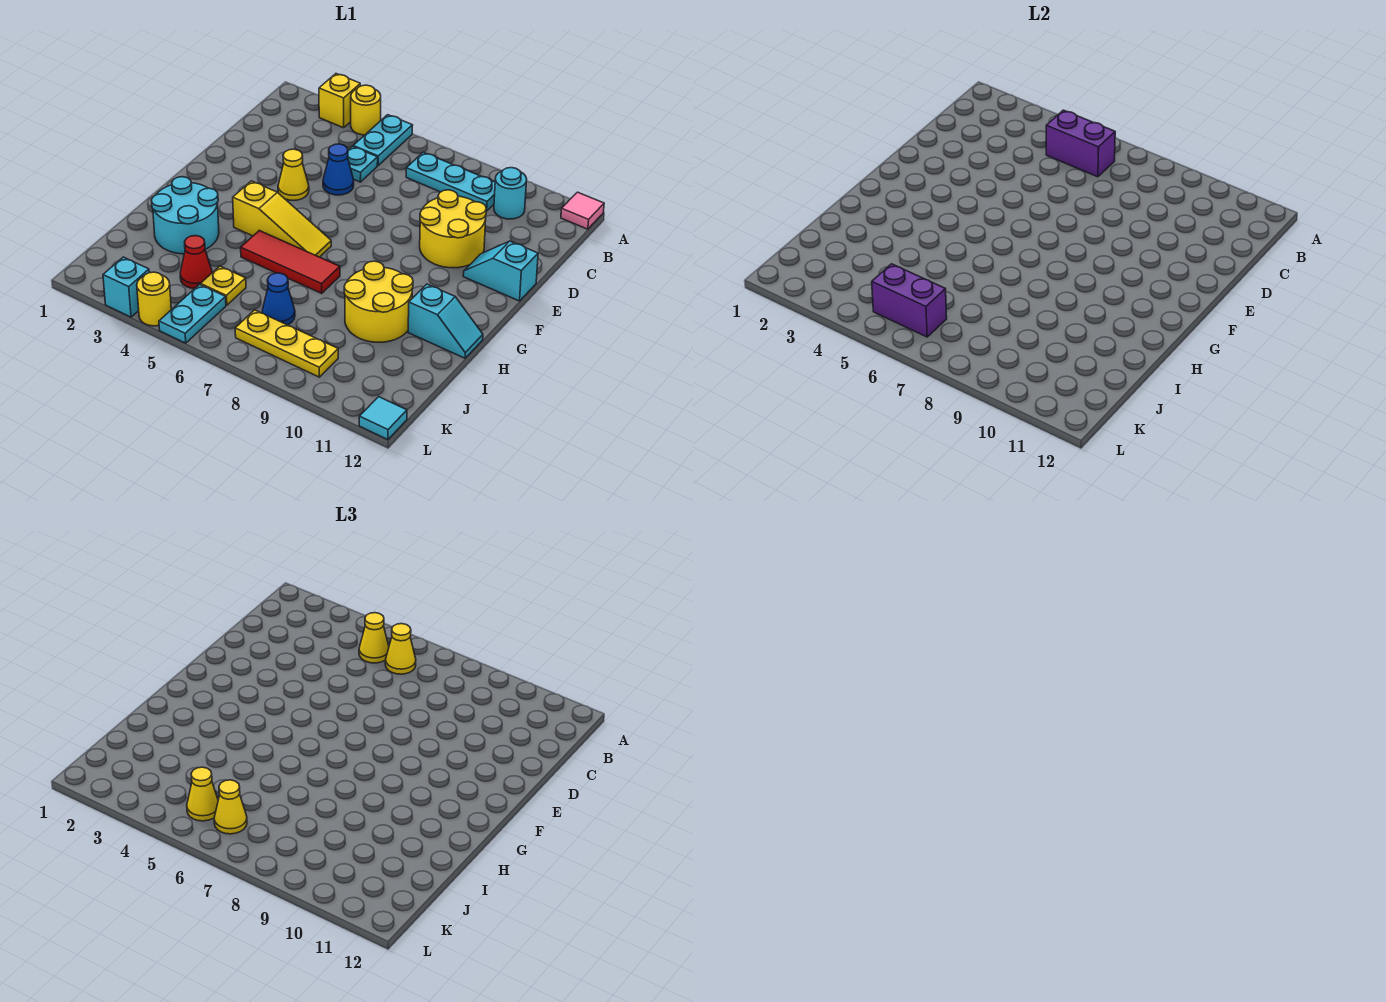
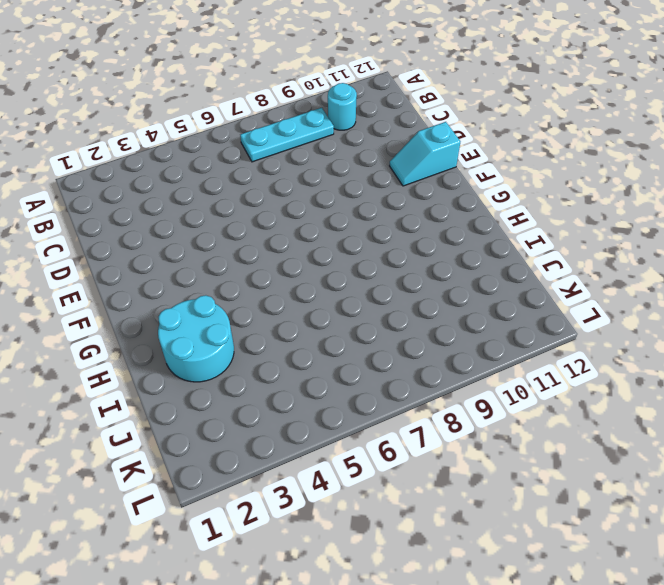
none -> yellow brick A3 level 1
none -> yellow round brick A4 level 1
none -> cyan plate A5:B5 level 1
none -> pink tile A12 level 1

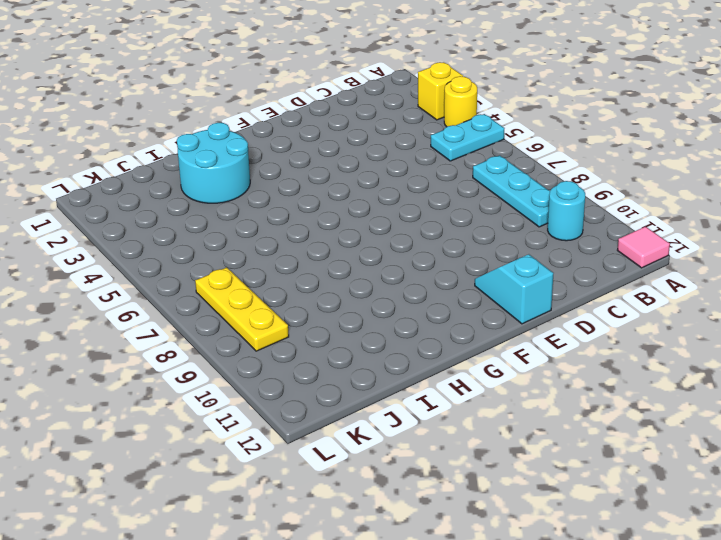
none -> cyan plate C5 level 1
none -> blue cone D5 level 1
none -> yellow round brick D9:E10 level 1
none -> yellow cone E4 level 1

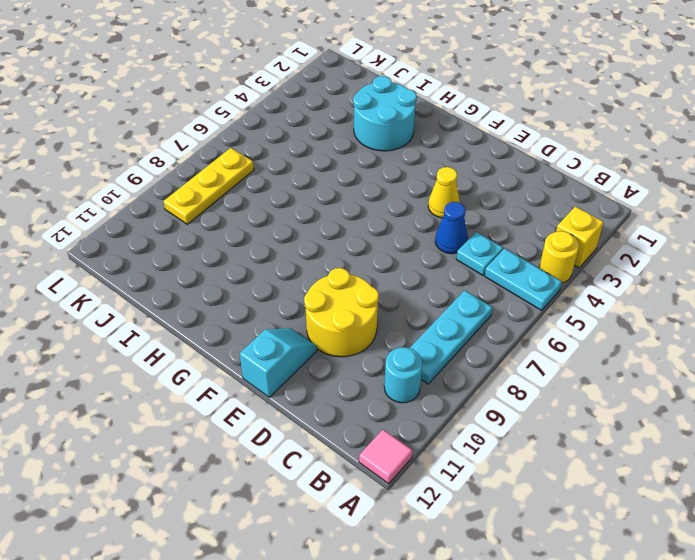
none -> yellow slope G4:G6 level 1 top 4
none -> red tile H5:H7 level 1
none -> yellow round brick H9:I10 level 1
none -> cyan slope H11:H12 level 1 top 11

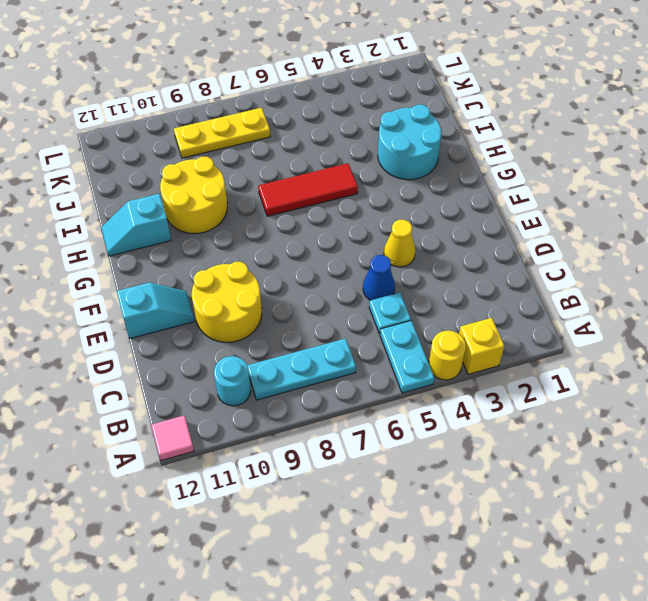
none -> yellow slope G4:G6 level 1 top 4
none -> red cone J4 level 1
none -> yellow plate J5 level 1
none -> blue cone J7 level 1

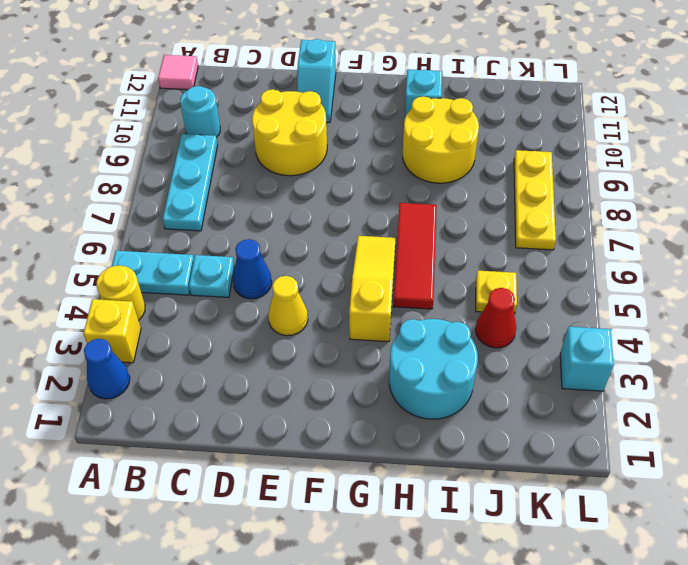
blue cone A2 level 1 -> blue cone J7 level 1
none -> cyan plate K5:L5 level 1
none -> yellow round brick L4 level 1
none -> cyan tile L12 level 1
none -> purple brick B5:B6 level 2

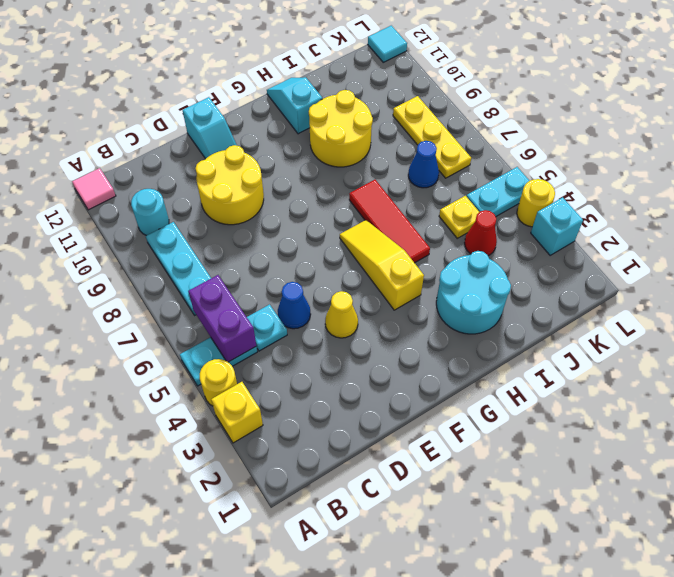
none -> purple brick K5:K6 level 2
none -> yellow cone B5 level 3
none -> yellow cone B6 level 3
none -> yellow cone K5 level 3

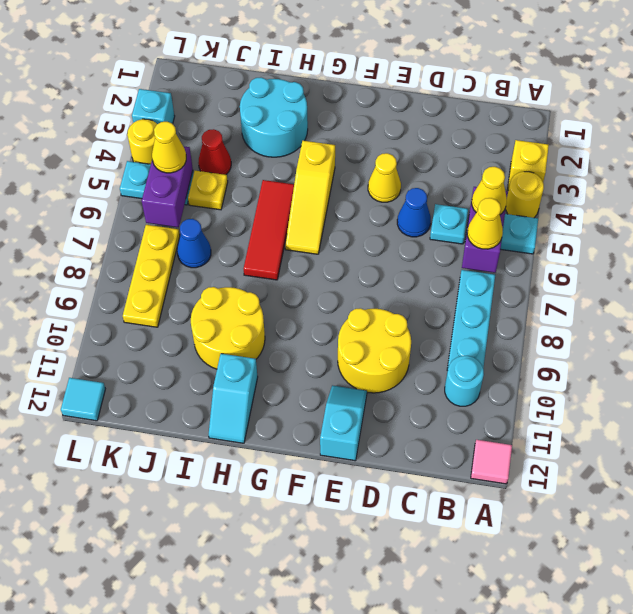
none -> yellow cone K6 level 3

